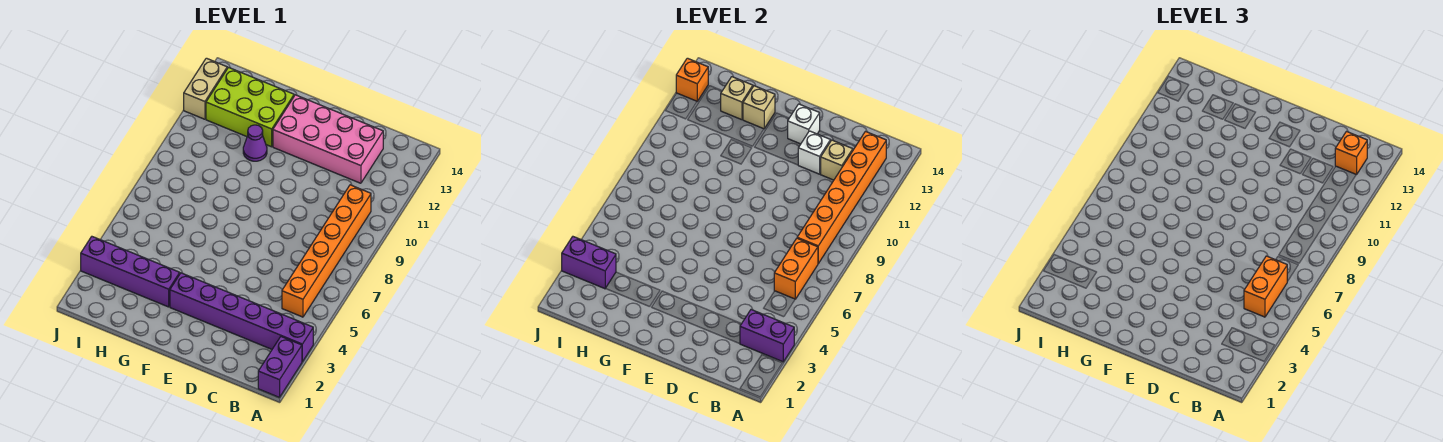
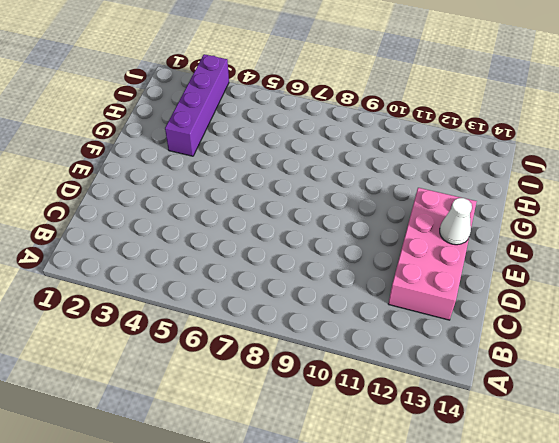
white cone E13 level 2 -> white brick E13 level 2
none -> purple brick A1:A2 level 1
none -> purple brick A3:F3 level 1
none -> orange brick B5:B10 level 1

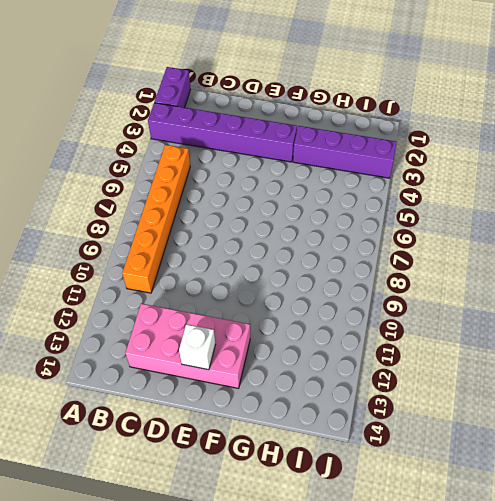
none -> purple cone G11 level 1
none -> lime brick G12:I13 level 1
none -> tan brick J12:J13 level 1

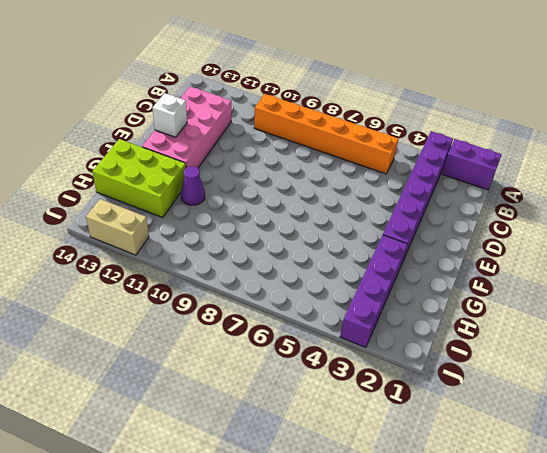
lime brick G12:H14 level 1 -> lime brick G12:I13 level 1
none -> purple brick A3:B3 level 2
none -> orange brick B6:B7 level 2
none -> orange brick B8:B13 level 2

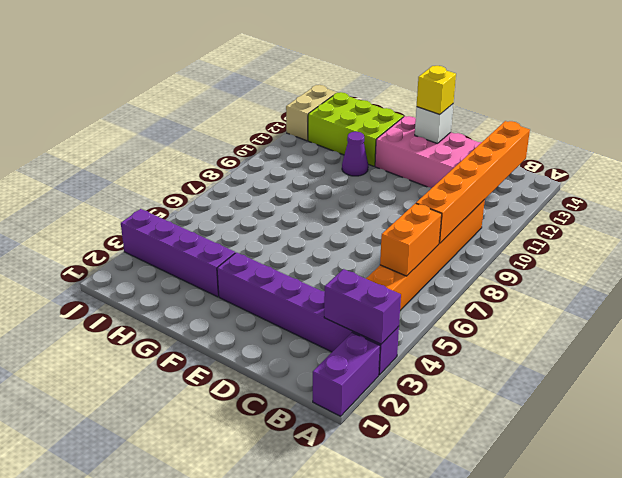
yellow brick E13 level 3 -> none
none -> tan brick C12 level 2
none -> white brick D12 level 2
none -> tan brick G13 level 2

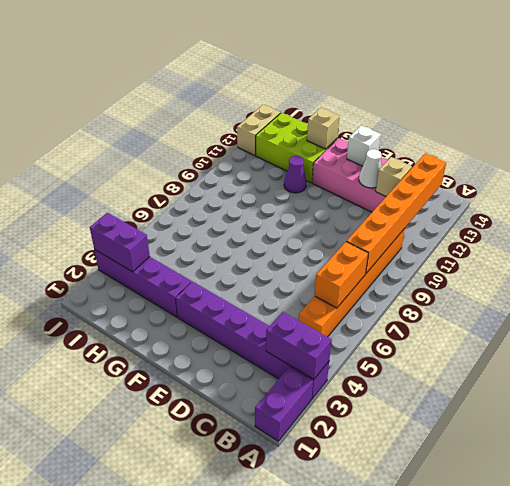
white cone D12 level 2 -> white brick D12 level 2
none -> tan brick H13 level 2
none -> orange brick J13 level 2
none -> orange brick B5:B6 level 3

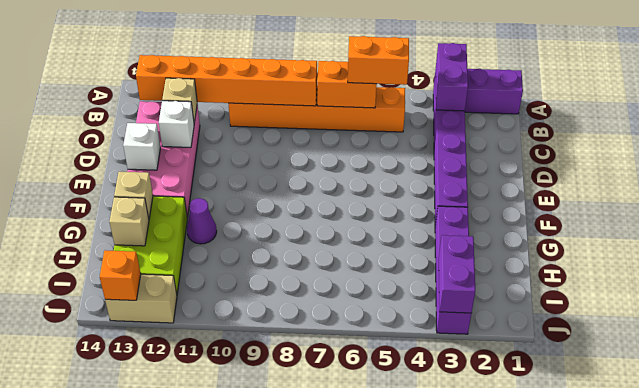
none -> orange brick B13 level 3

